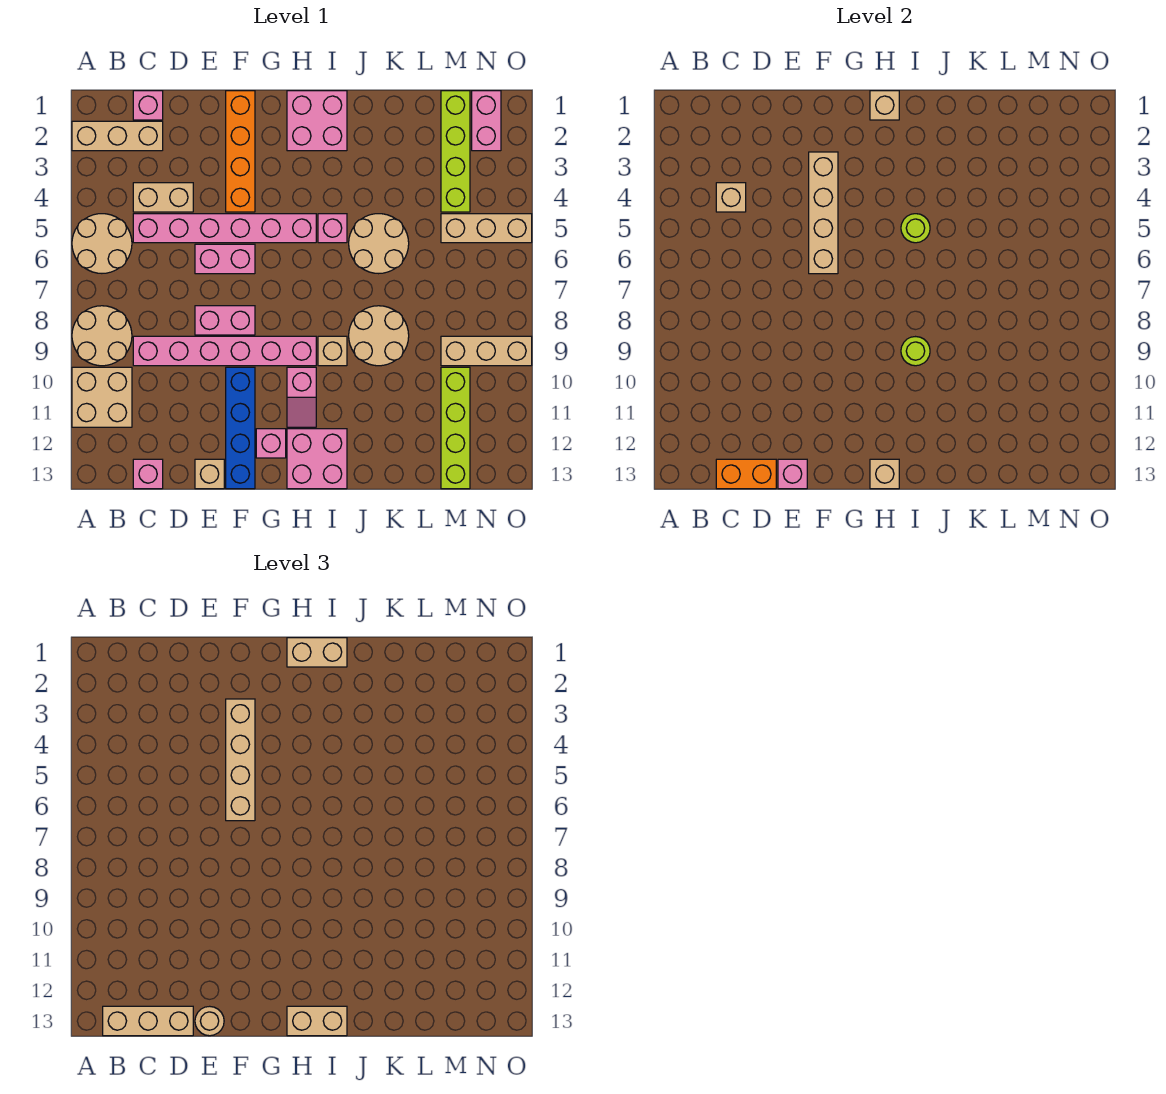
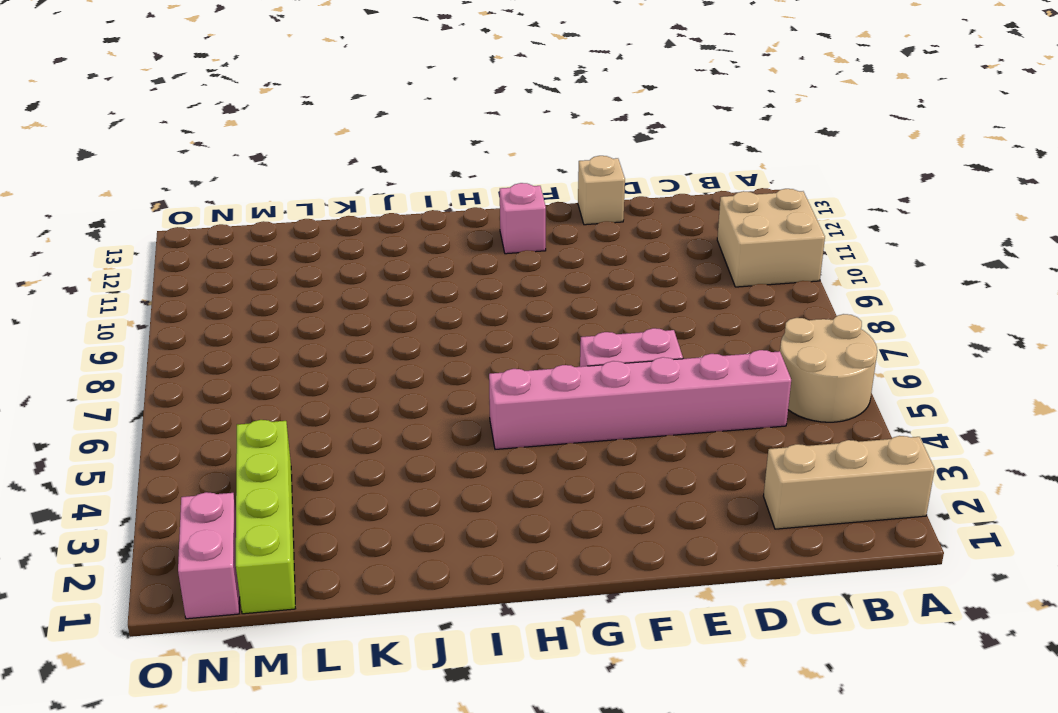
none -> tan round brick A8:B9 level 1
none -> pink brick C1 level 1
none -> tan brick C4:D4 level 1
none -> pink brick C9:H9 level 1

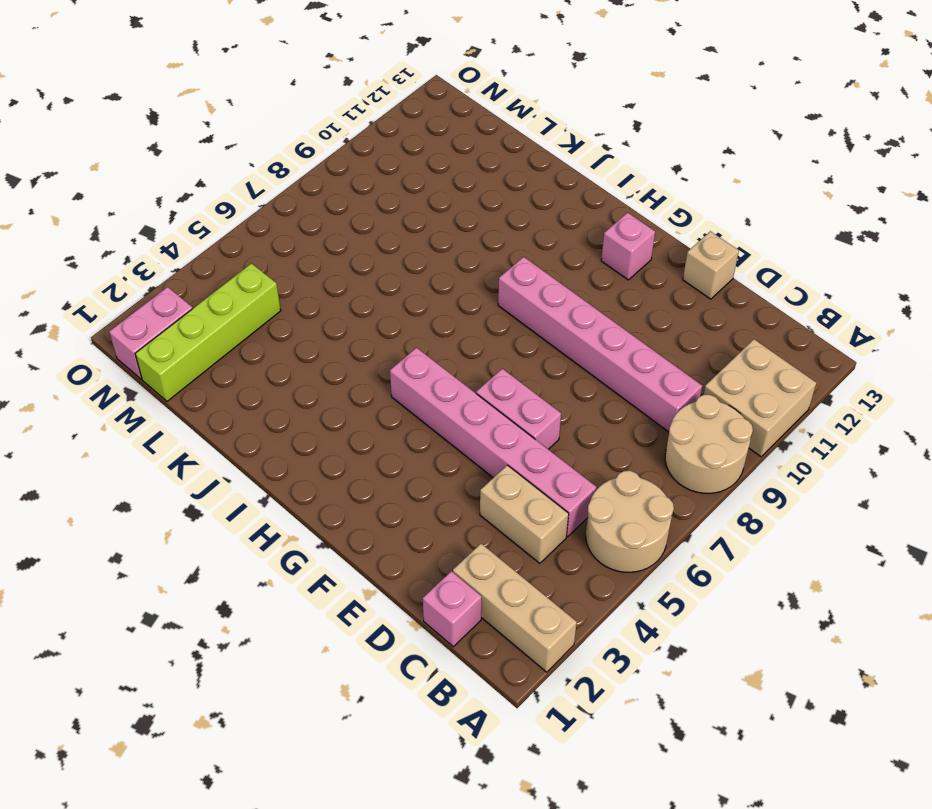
none -> pink brick C13 level 1
none -> pink brick E8:F8 level 1
none -> orange brick F1:F4 level 1
none -> blue brick F10:F13 level 1

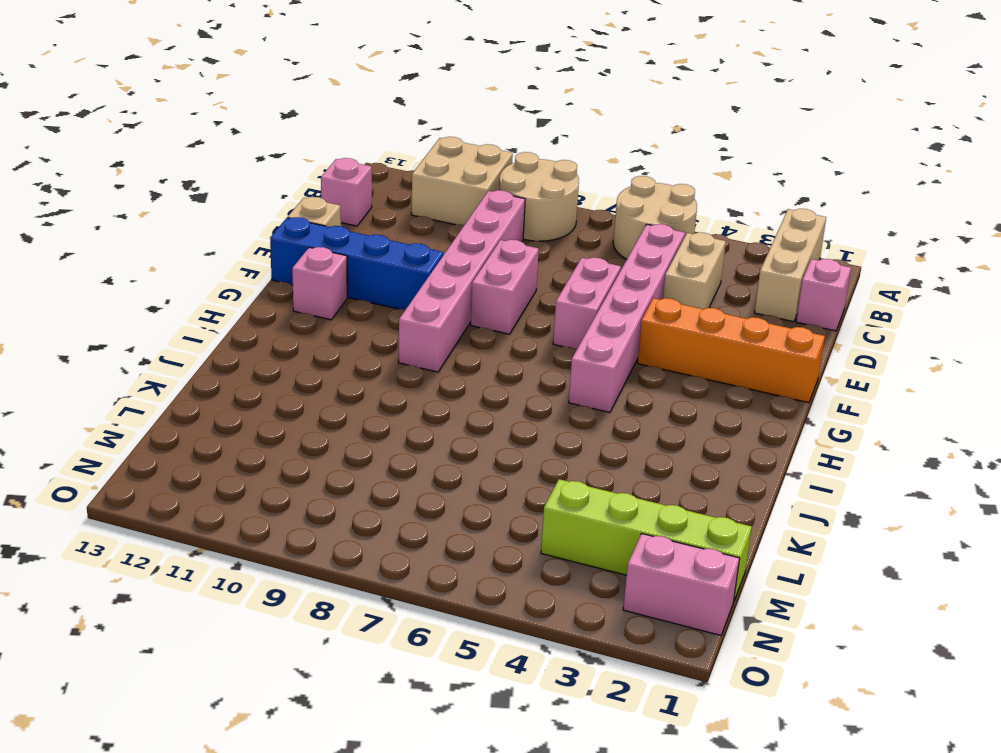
none -> pink brick H1:I2 level 1
none -> pink slope H10:H11 level 1 top 10
none -> pink brick H12:I13 level 1
none -> pink brick I5 level 1

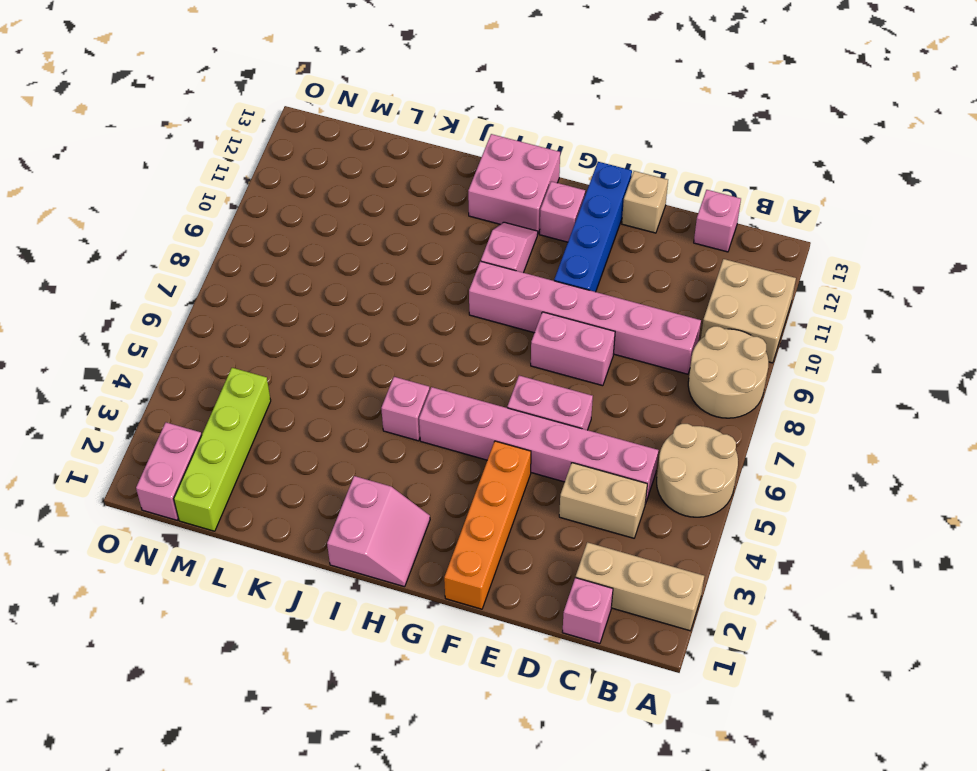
pink slope H1:I2 level 1 top I -> pink brick H1:I2 level 1
none -> tan brick I9 level 1
none -> tan round brick J5:K6 level 1
none -> tan round brick J8:K9 level 1
none -> tan brick M5:O5 level 1

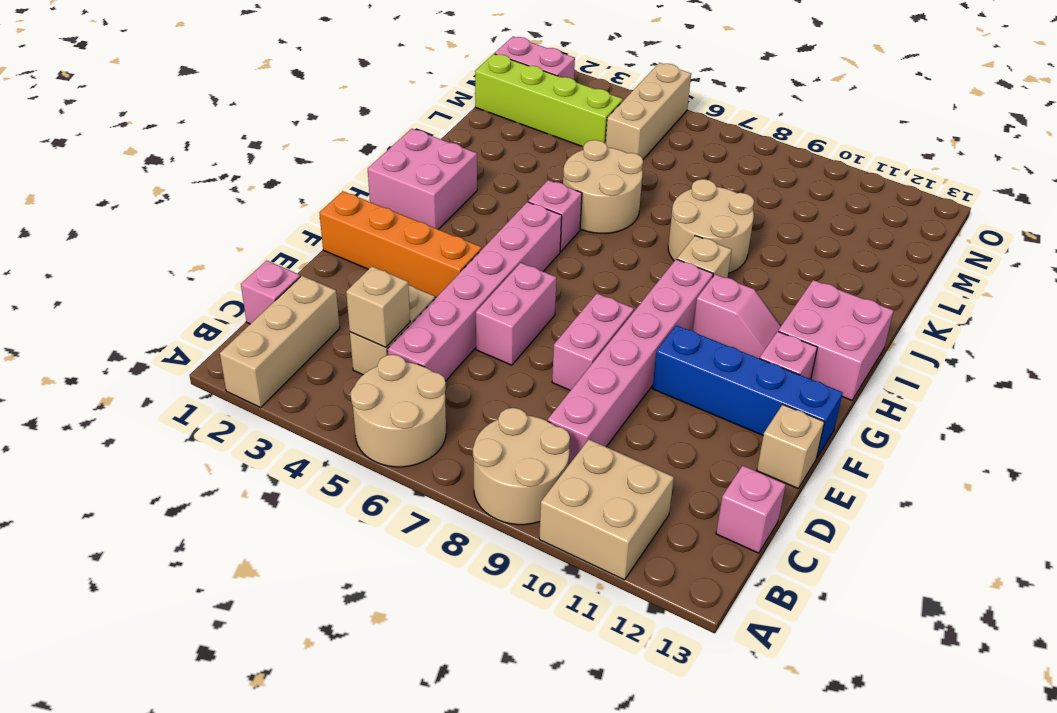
none -> tan brick M9:O9 level 1
none -> lime brick M10:M13 level 1
none -> orange brick C13:D13 level 2
none -> pink brick E13 level 2

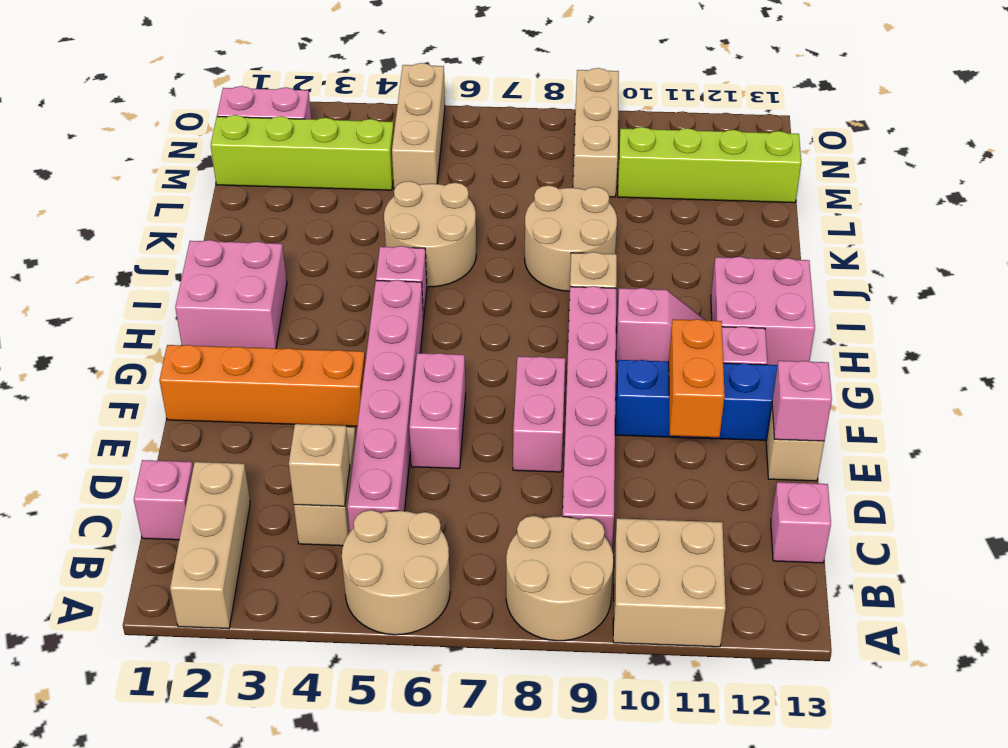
orange brick E11:F11 level 2 -> orange brick C13:D13 level 2
none -> tan brick F3:F6 level 2
none -> tan brick H1 level 2
none -> tan brick H13 level 2
none -> lime round brick I5 level 2

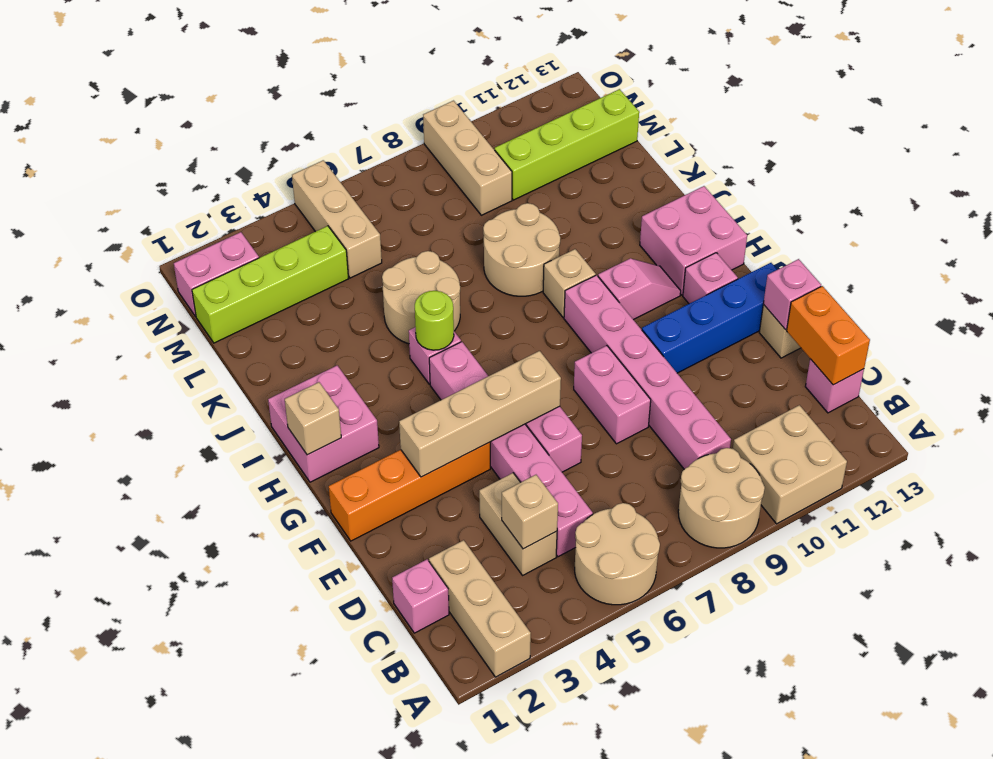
none -> tan brick H13 level 2
none -> lime round brick I9 level 2
none -> tan brick B13:D13 level 3
none -> tan round brick E13 level 3

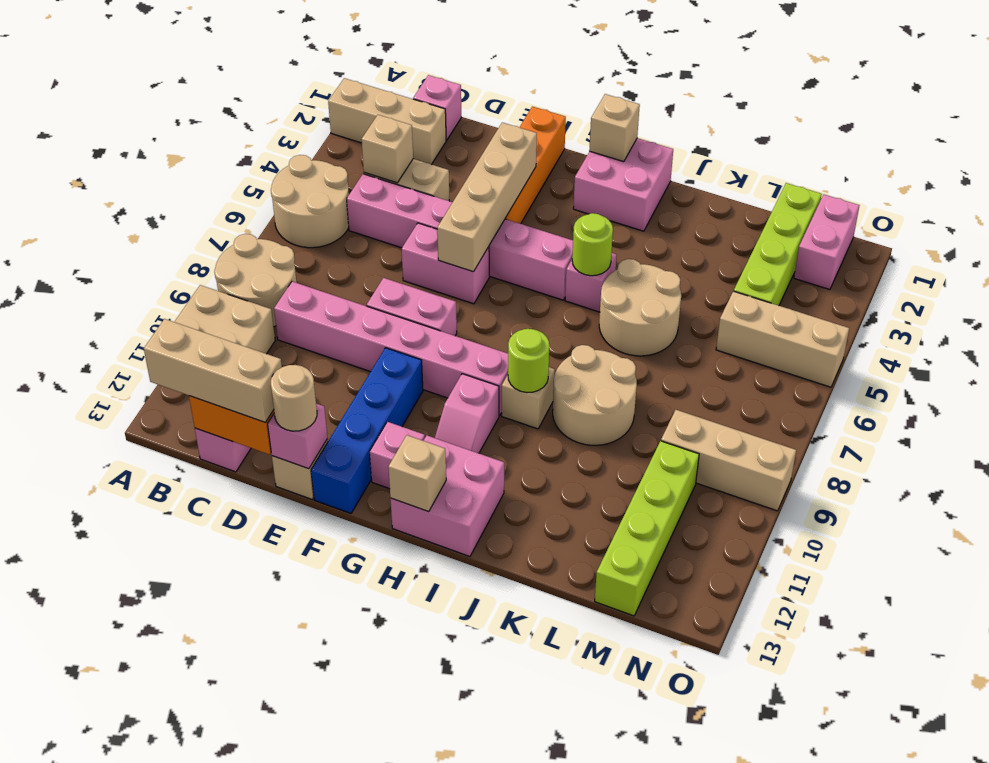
none -> tan brick F3:F6 level 3
none -> tan brick H1:I1 level 3
none -> tan brick H13:I13 level 3

